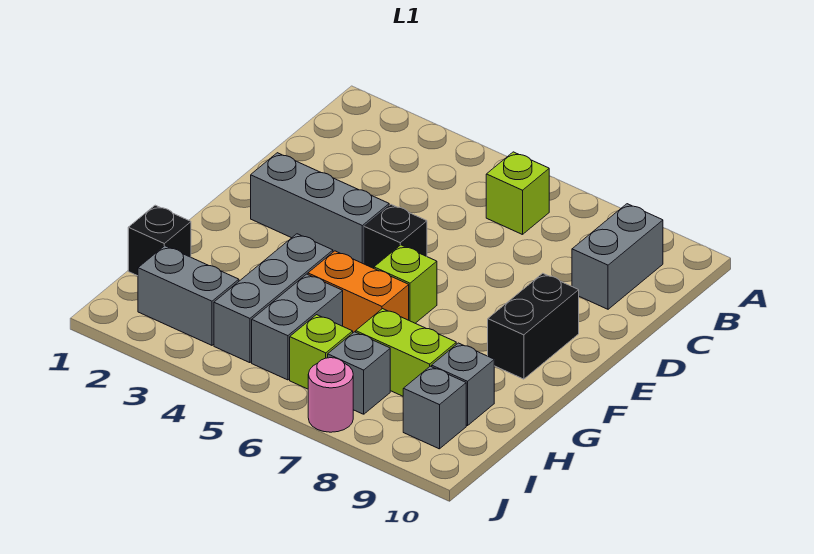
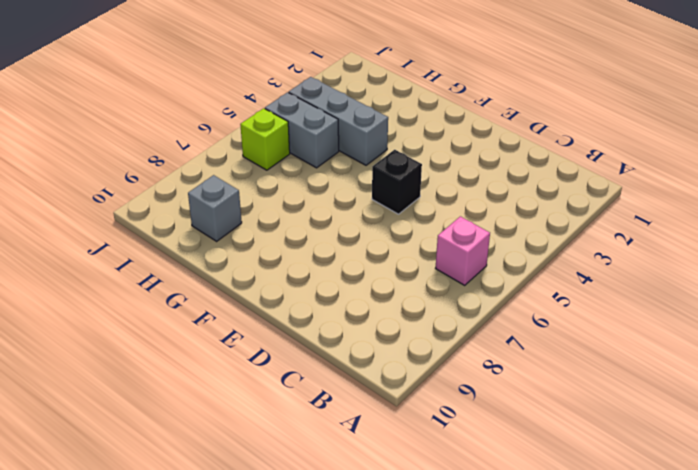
pink brick B6 level 1 -> lime brick B6 level 1
none -> grey brick B9:C9 level 1
none -> grey brick E2:E4 level 1
none -> black brick E9:F9 level 1

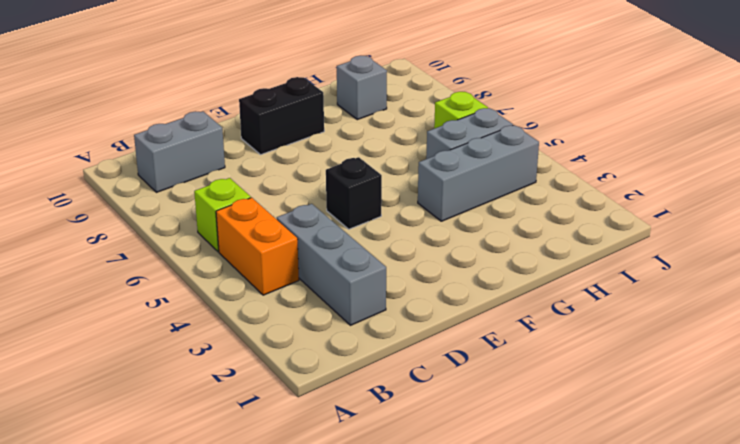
orange brick B4:B5 level 1 -> orange brick G5:G6 level 1
grey brick C2:C4 level 1 -> grey brick E2:E4 level 1
none -> lime brick F6 level 1
none -> black brick H1 level 1
none -> lime brick H7:H8 level 1

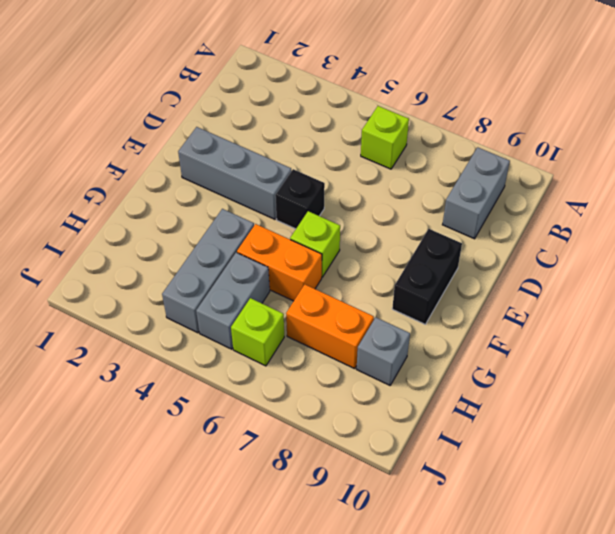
orange brick H7:H8 level 1 -> lime brick H7:H8 level 1
none -> black brick H1 level 1
none -> grey brick I2:I3 level 1
none -> grey brick I7 level 1

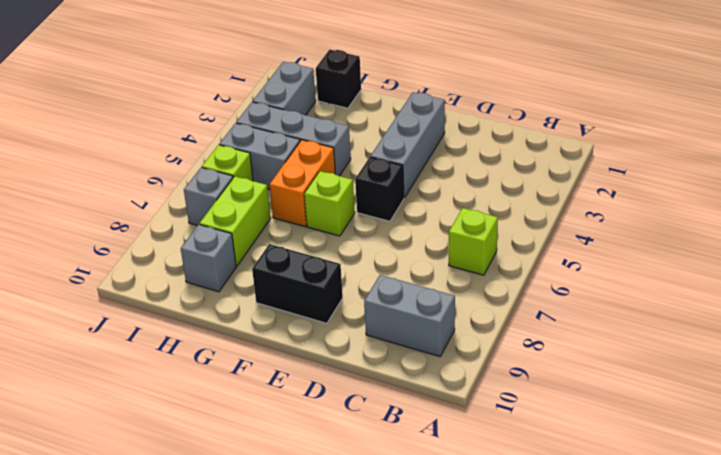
none -> grey brick I9 level 1
none -> pink round brick J7 level 1

